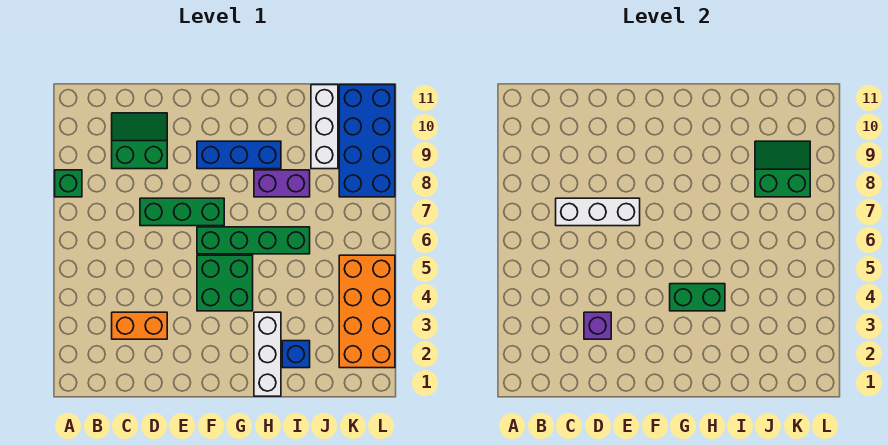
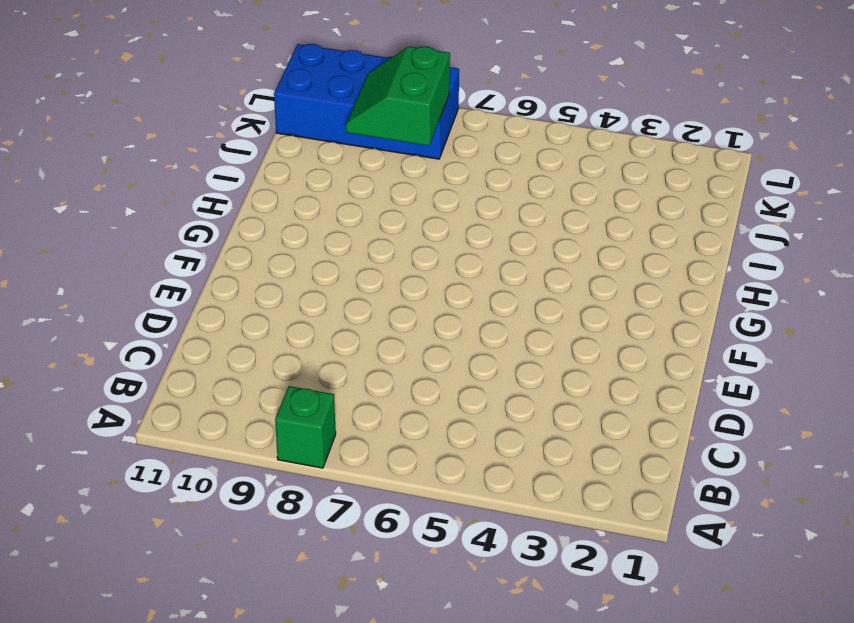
none -> orange brick C3:D3 level 1
none -> green slope C9:D10 level 1 top 9
none -> green brick D7:F7 level 1

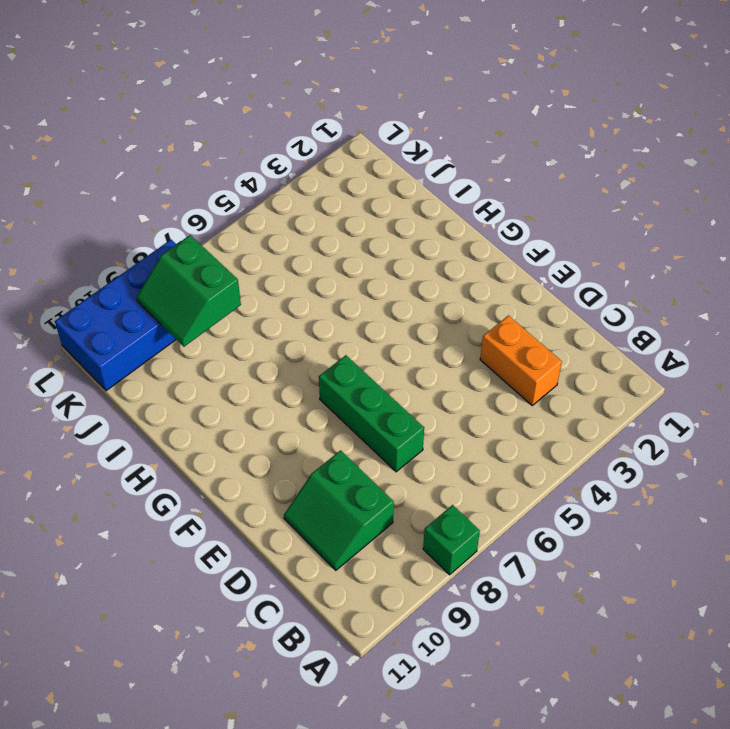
none -> green brick F4:G5 level 1
none -> green brick F6:I6 level 1
none -> blue brick F9:H9 level 1

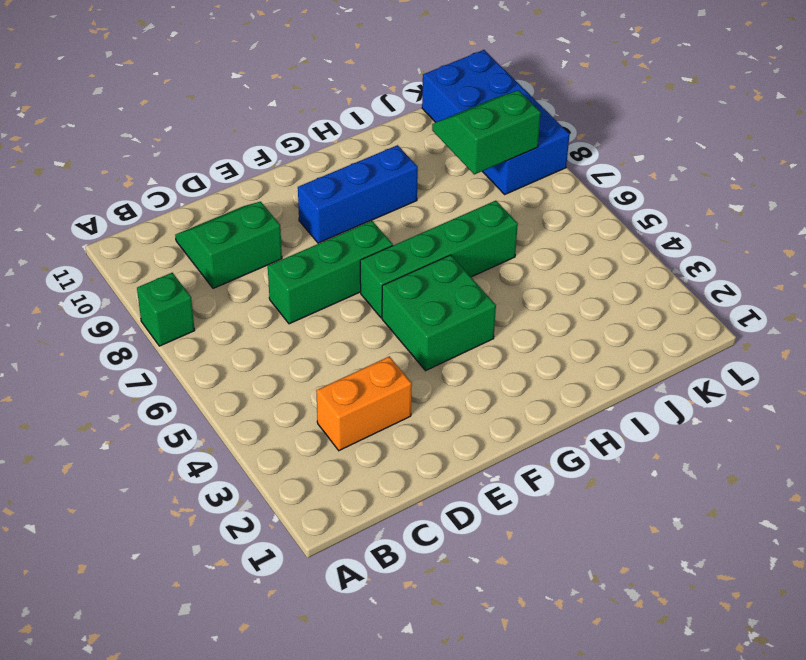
none -> white brick H1:H3 level 1
none -> purple brick H8:I8 level 1
none -> blue brick I2 level 1

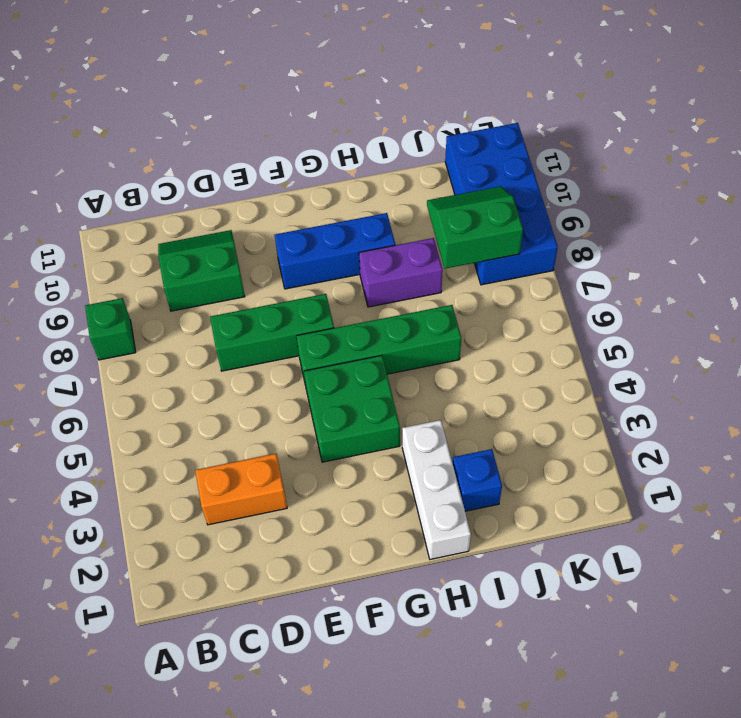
none -> white brick J9:J11 level 1
none -> orange brick K2:L5 level 1
none -> white brick C7:E7 level 2

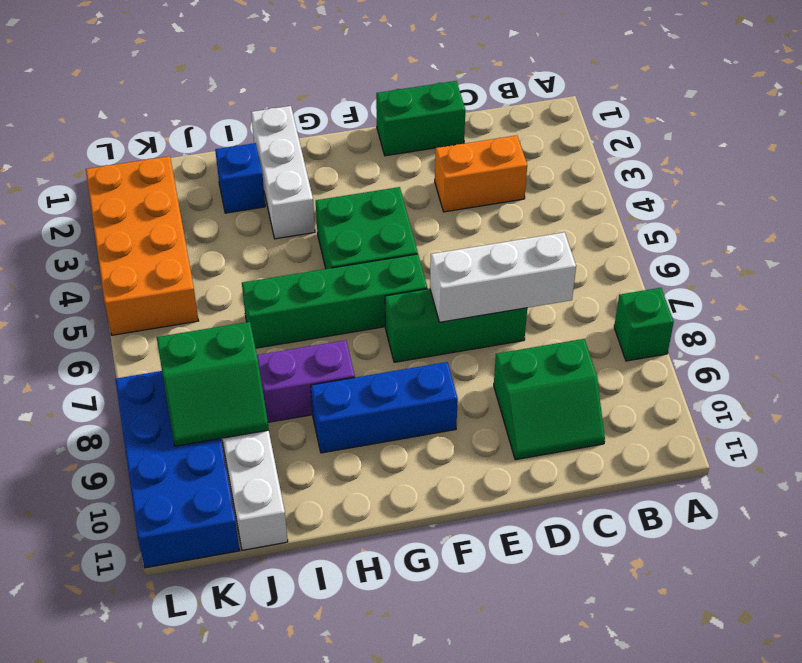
green brick D1:E1 level 1 -> green brick G4:H4 level 2
none -> purple brick D3 level 2

